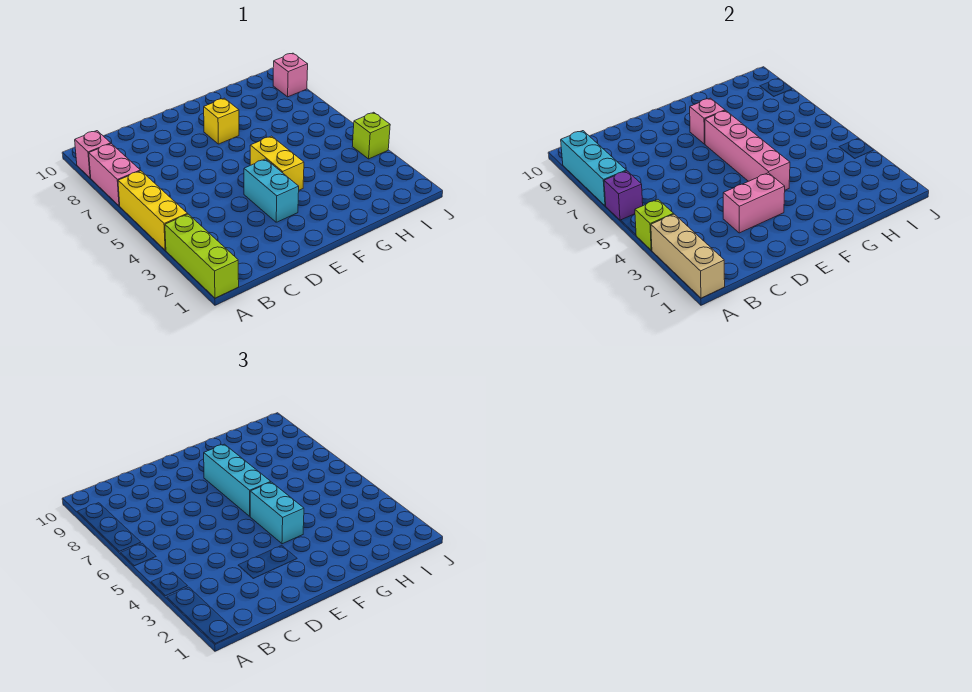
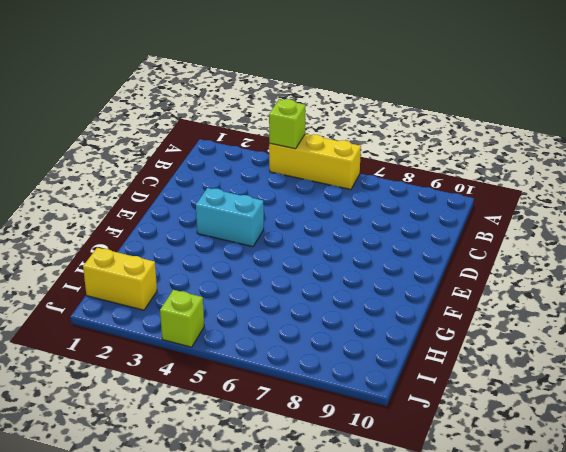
yellow brick I1:I2 level 1 -> yellow brick F4:F5 level 1
none -> lime brick A1:A3 level 1
none -> pink brick A7:A8 level 1
none -> pink brick A9 level 1

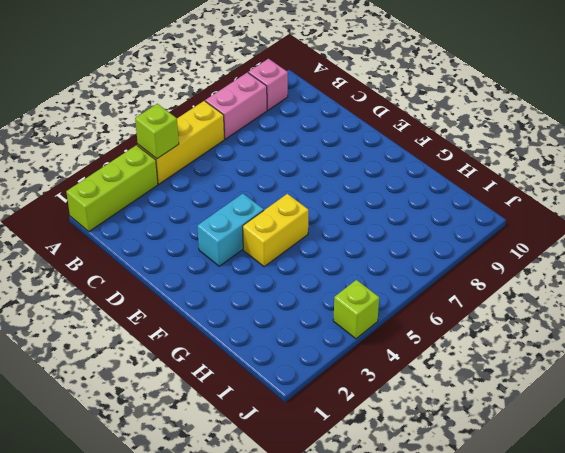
none -> yellow brick F8 level 1
none -> pink brick J9 level 1
none -> tan brick A1:A3 level 2

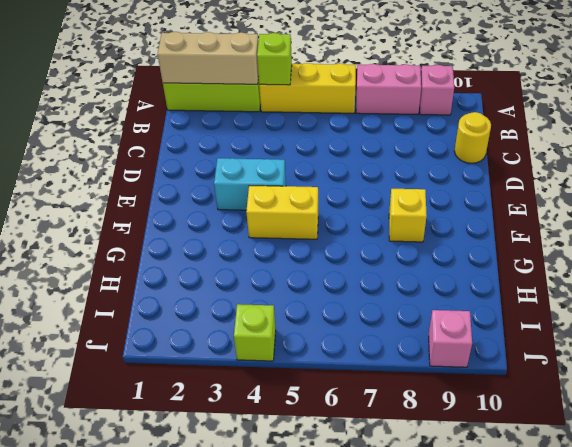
yellow round brick C10 level 1 -> none
none -> purple brick A6 level 2
none -> cyan brick A7:A9 level 2
none -> pink brick D3:E3 level 2

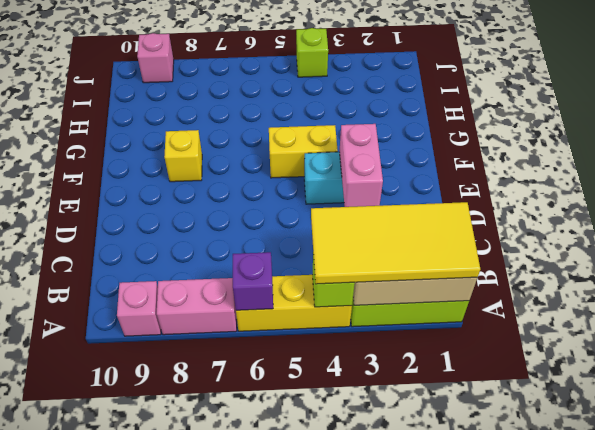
yellow tile A1:B4 level 3 -> none
none -> cyan brick A7:A9 level 2
none -> pink brick F4:F7 level 2
none -> pink brick F8 level 2

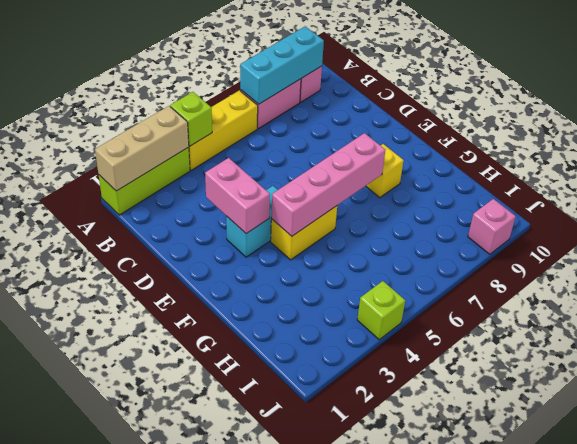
none -> purple brick A6 level 2
none -> pink brick F8 level 2
none -> cyan brick F4:F5 level 3

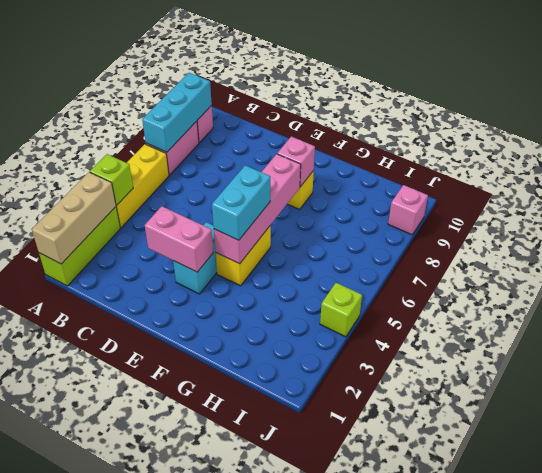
none -> purple brick A6 level 2
none -> cyan brick F6:F8 level 3

